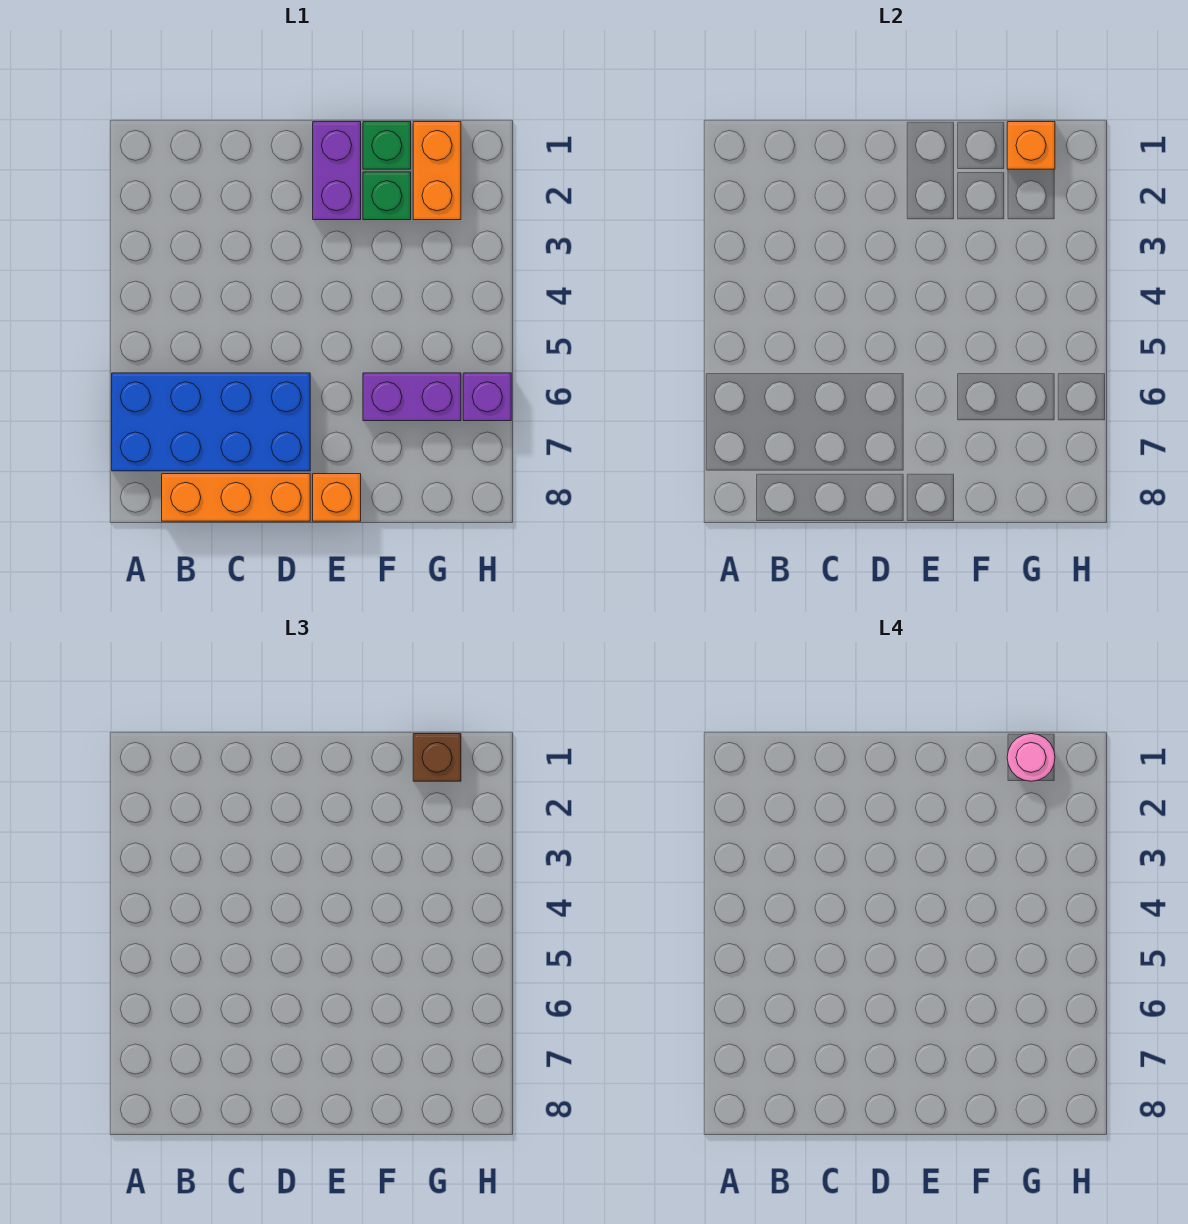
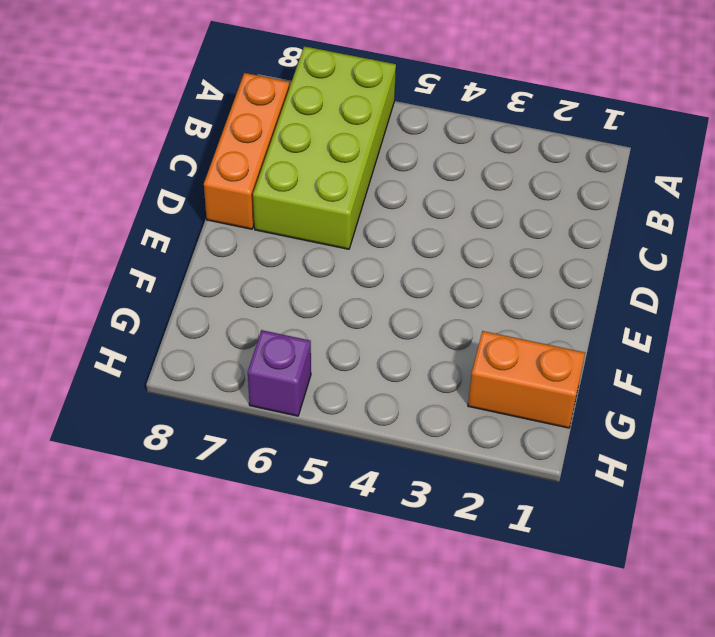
lime brick A6:D7 level 1 -> blue brick A6:D7 level 1
none -> purple brick E1:E2 level 1
none -> orange brick E8 level 1
none -> green brick F1 level 1

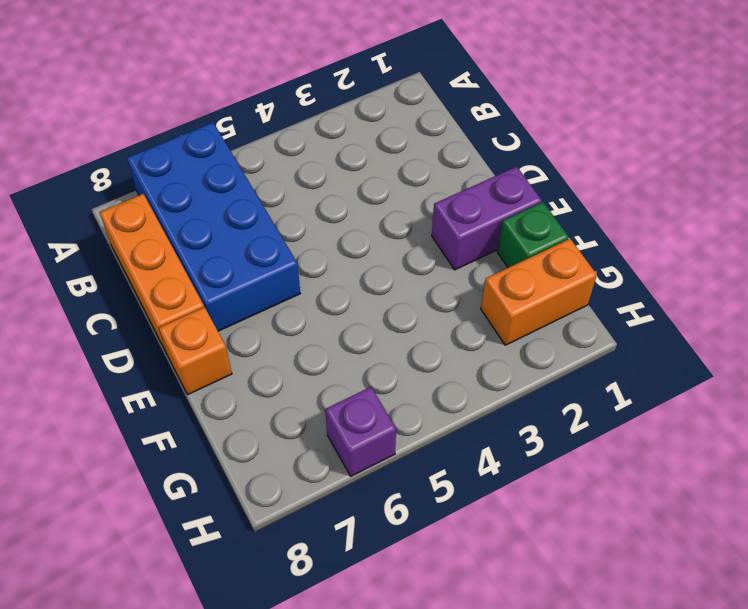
none -> green brick F2 level 1
none -> purple brick F6:G6 level 1
none -> orange brick G1 level 2

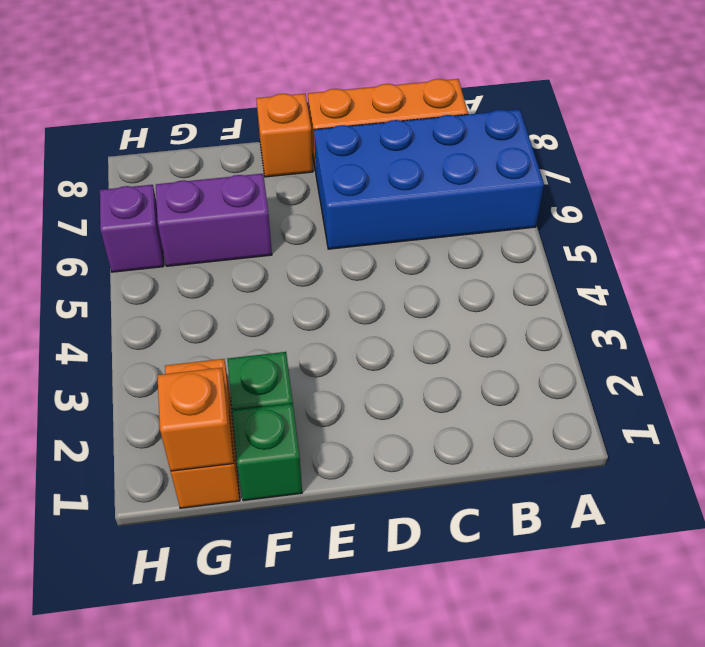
none -> purple brick E1:E2 level 1
none -> brown brick G1 level 3
none -> pink round brick G1 level 4

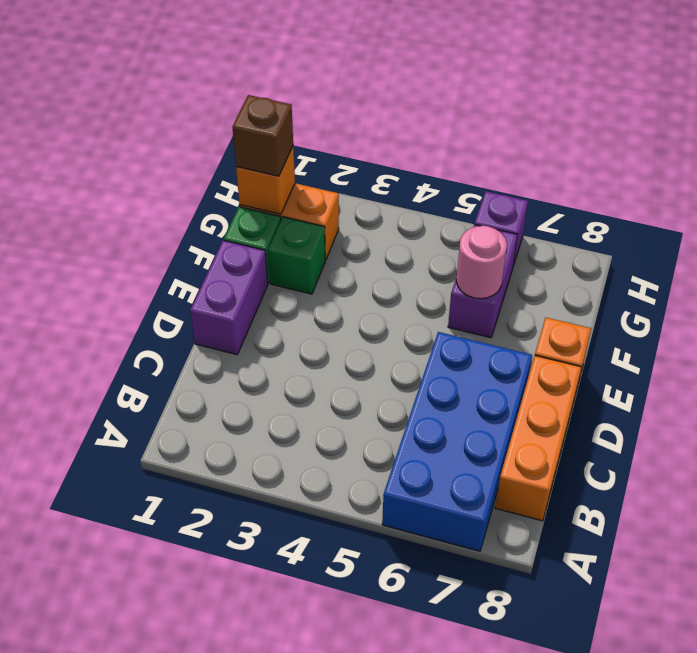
purple brick D1:E1 level 1 -> purple brick E1:E2 level 1
pink round brick F6 level 2 -> pink round brick G1 level 4

